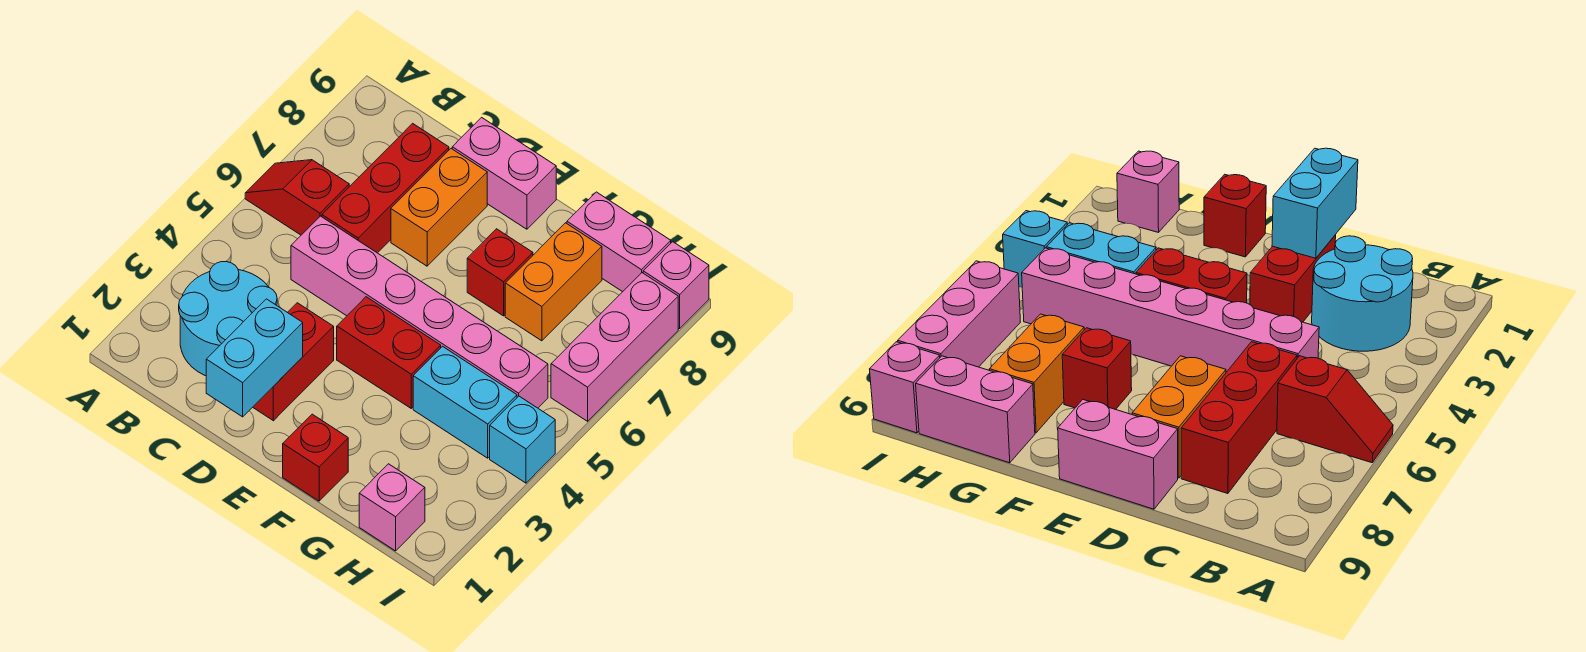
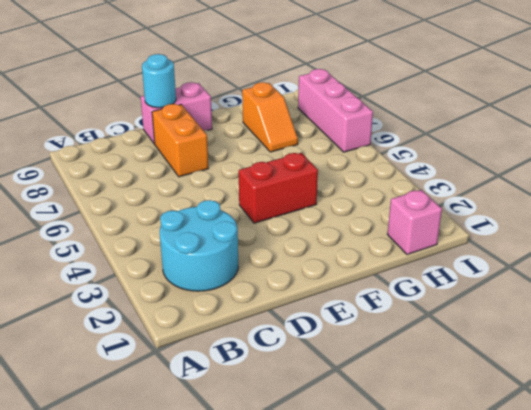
cyan round brick D9 level 2 -> none
orange slope G7:G8 level 1 top 8 -> orange brick G7:G8 level 1
none -> red slope A6:B6 level 1 top B
none -> pink brick C5:H5 level 1
none -> red brick C6:C8 level 1

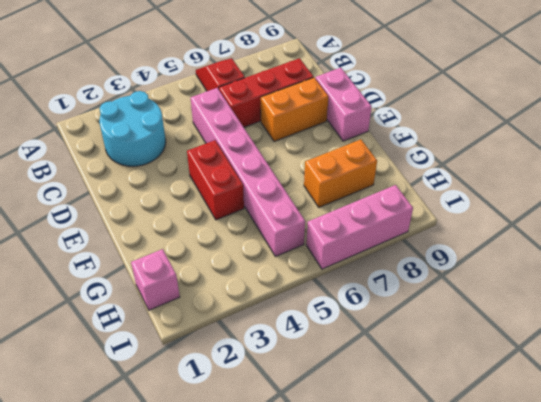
none -> red brick D2:D3 level 1
none -> red brick F1 level 1
none -> red brick F7 level 1

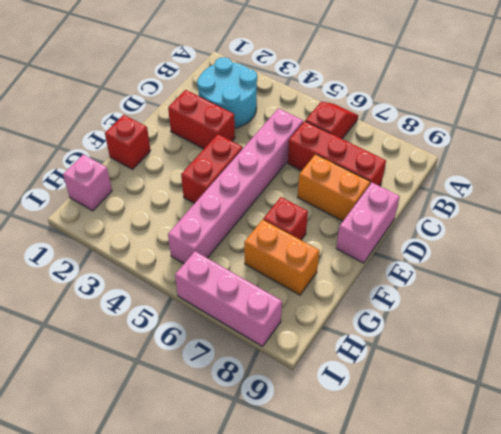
none -> cyan brick G4:H4 level 1
none -> pink brick G9:H9 level 1
none -> cyan brick I4 level 1

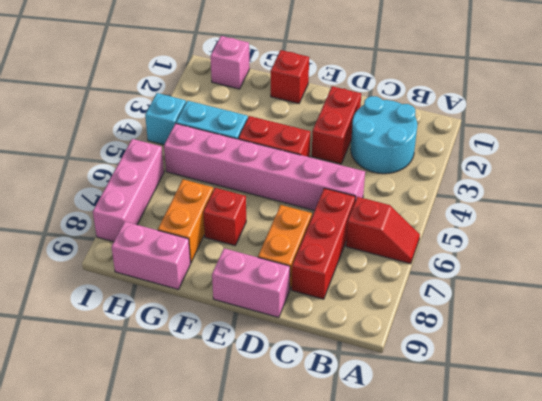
none -> pink brick I9 level 1
none -> cyan brick D1:D2 level 2

